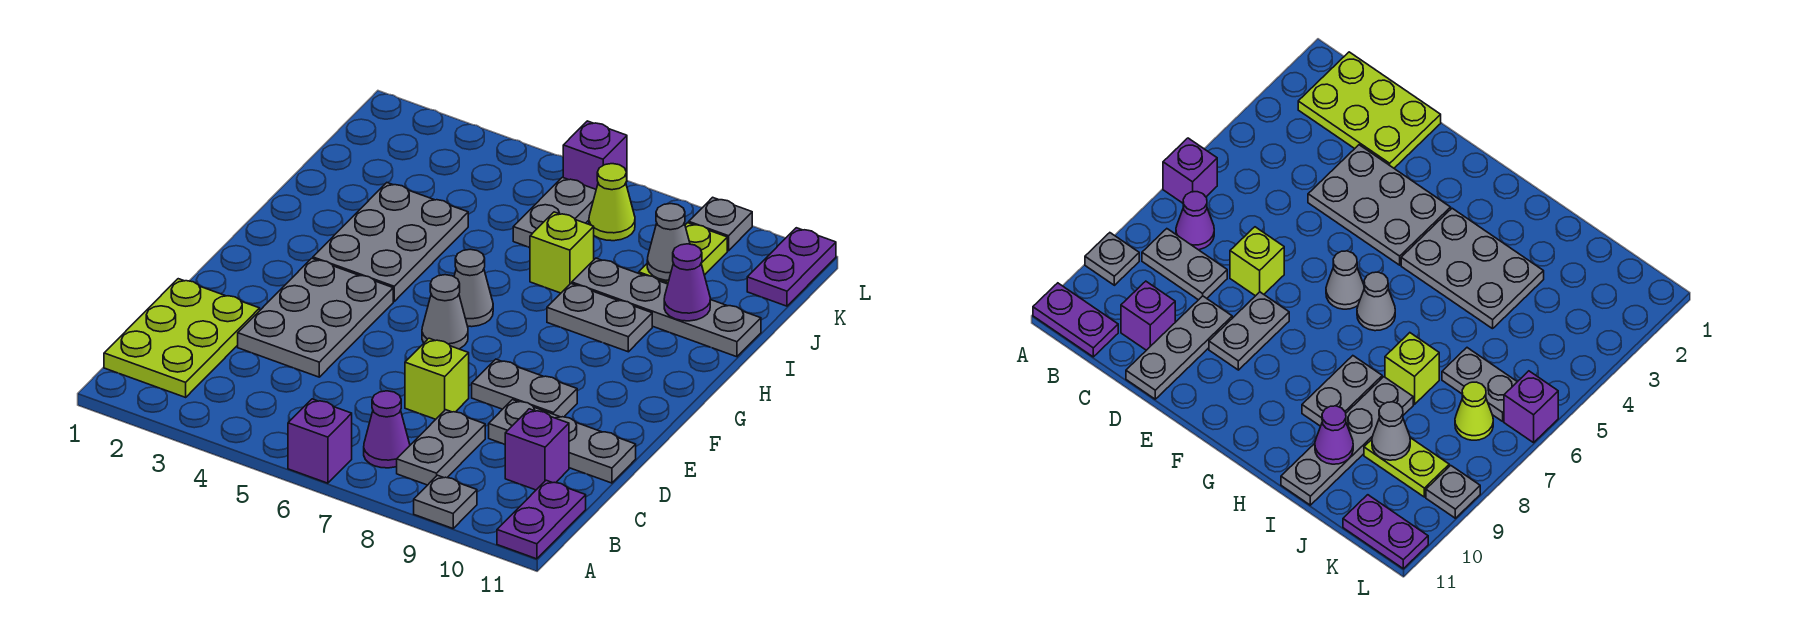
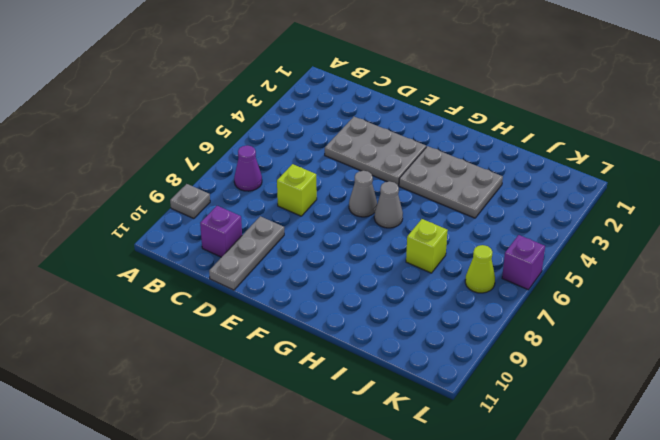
none -> purple brick A6 level 1
none -> purple plate A11:B11 level 1
none -> lime plate B1:D2 level 1

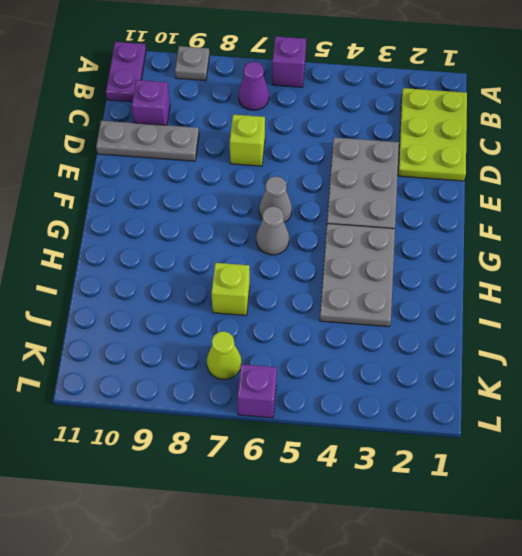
none -> grey plate B8:C8 level 1
none -> grey plate E8:E9 level 1
none -> grey plate H8:H9 level 1

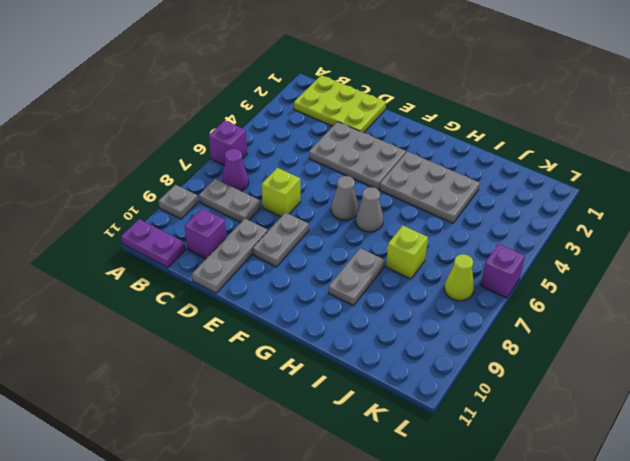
none -> grey plate I8:I11 level 1
none -> grey plate J6:K6 level 1
none -> lime plate J9:K9 level 1

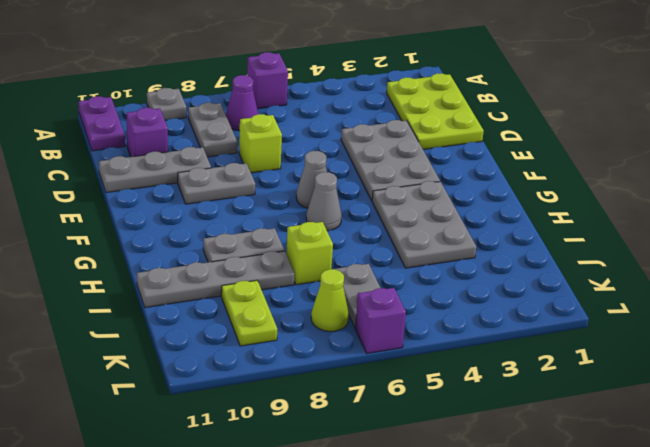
none -> purple plate K11:L11 level 1
none -> grey plate L9 level 1
none -> purple cone I10 level 2

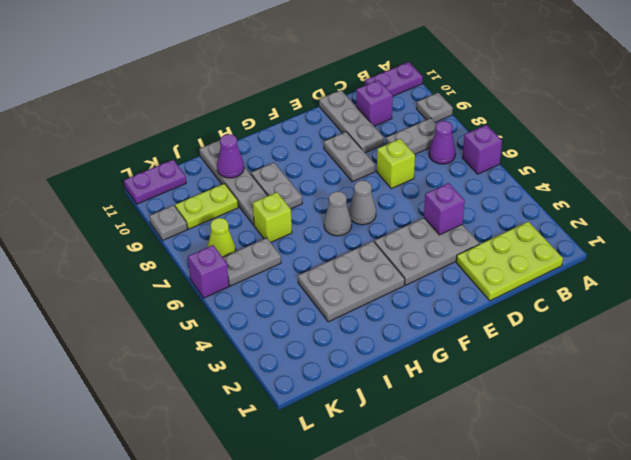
purple brick D4 level 2 -> none
none -> grey cone J9 level 2

